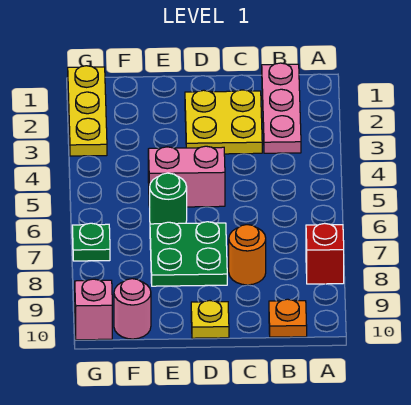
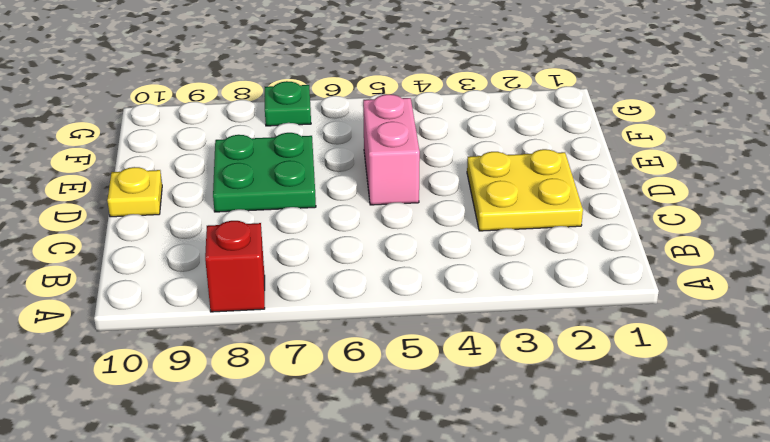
none -> pink plate B1:B3 level 1
none -> orange plate B10 level 1
none -> orange round brick C8 level 1

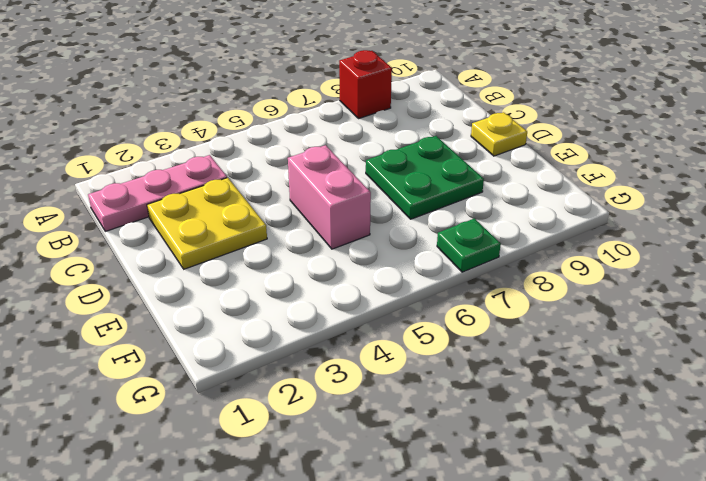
none -> orange plate B10 level 1
none -> orange round brick C8 level 1
none -> green round brick E6 level 1

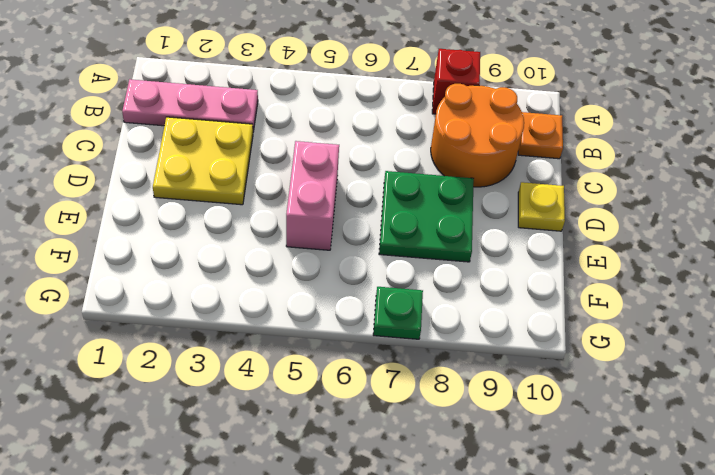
orange round brick B8:C9 level 1 -> orange round brick C8 level 1
none -> green round brick E6 level 1
none -> pink round brick F10 level 1
none -> yellow plate G1:G3 level 1

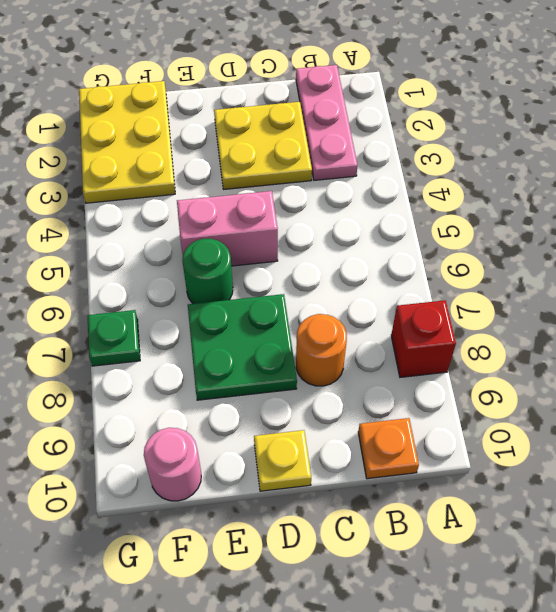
yellow plate F1:G3 level 1 -> yellow plate G1:G3 level 1
none -> pink brick G10 level 1

